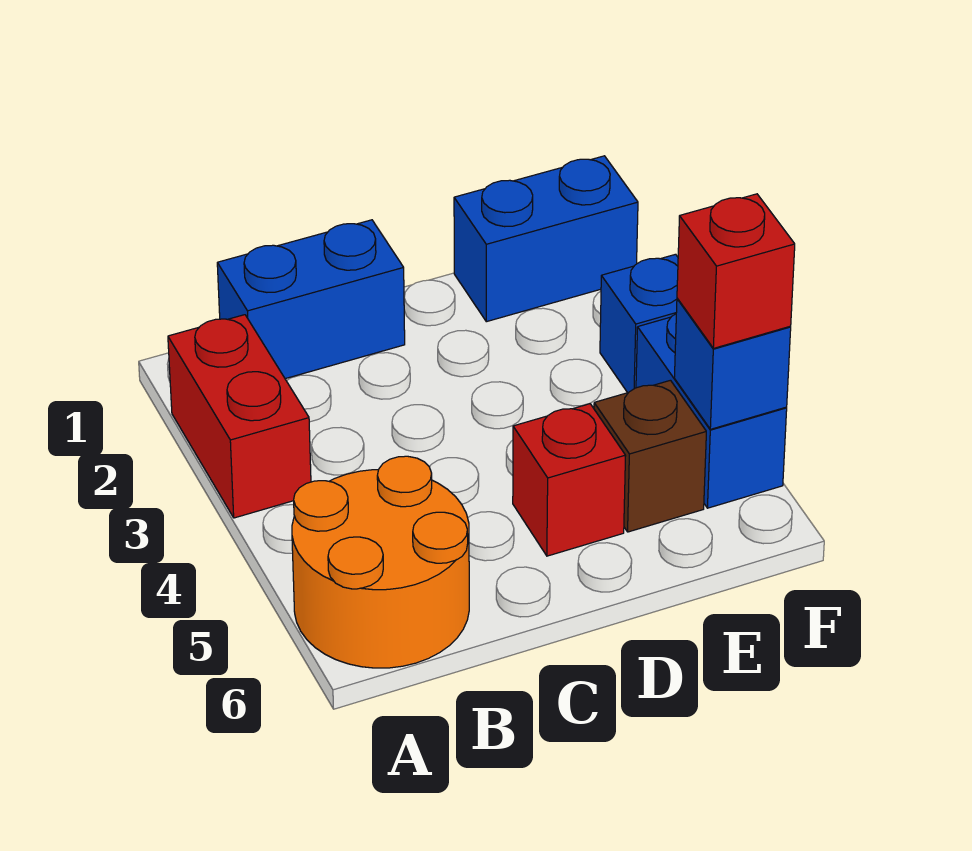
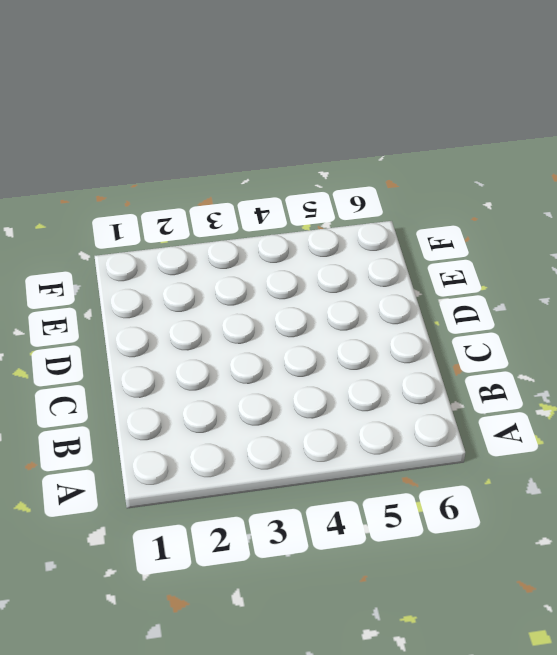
none -> red brick A2:A3 level 1
none -> orange round brick A5:B6 level 1

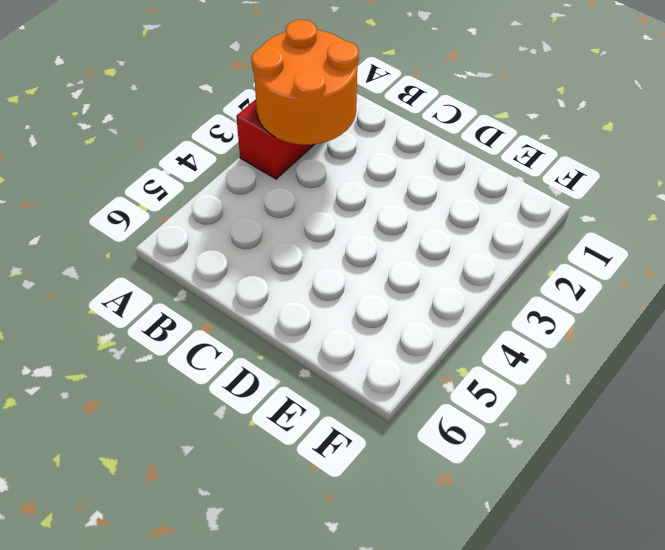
orange round brick A2:B3 level 2 -> orange round brick A5:B6 level 1
none -> blue brick B1:C1 level 1
none -> red brick D5 level 1

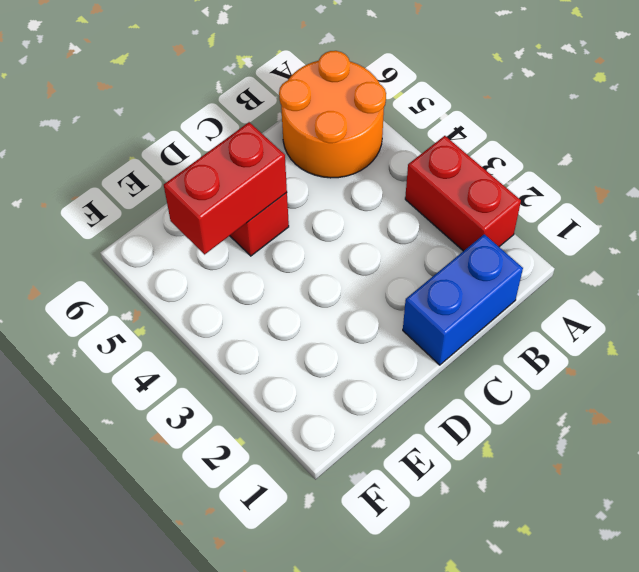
red brick D5:E5 level 2 -> none
none -> blue brick E1:F1 level 1
none -> brown brick E5 level 1

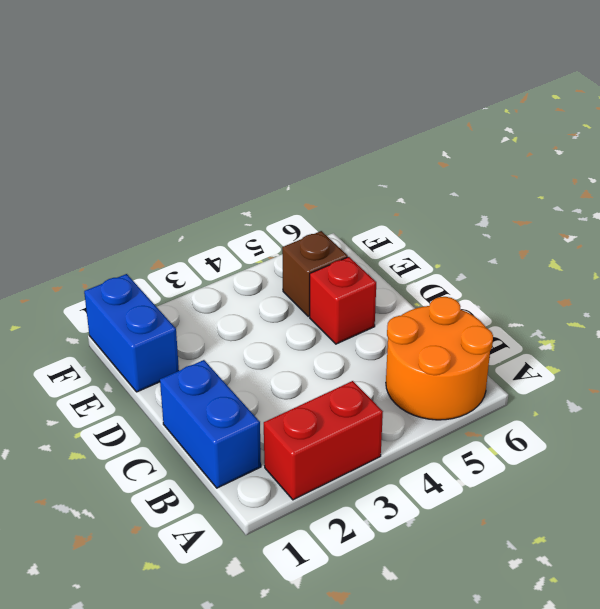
none -> blue brick F3 level 1
none -> blue brick F4:F5 level 1

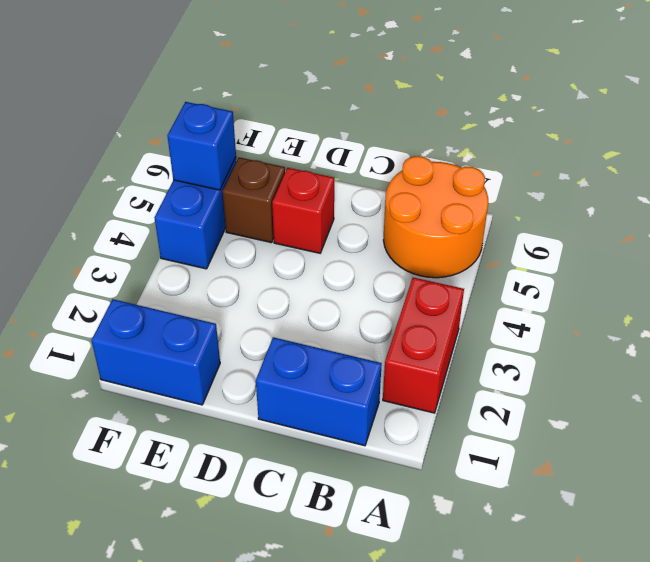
none -> blue brick F3 level 1
none -> red brick F5 level 3

